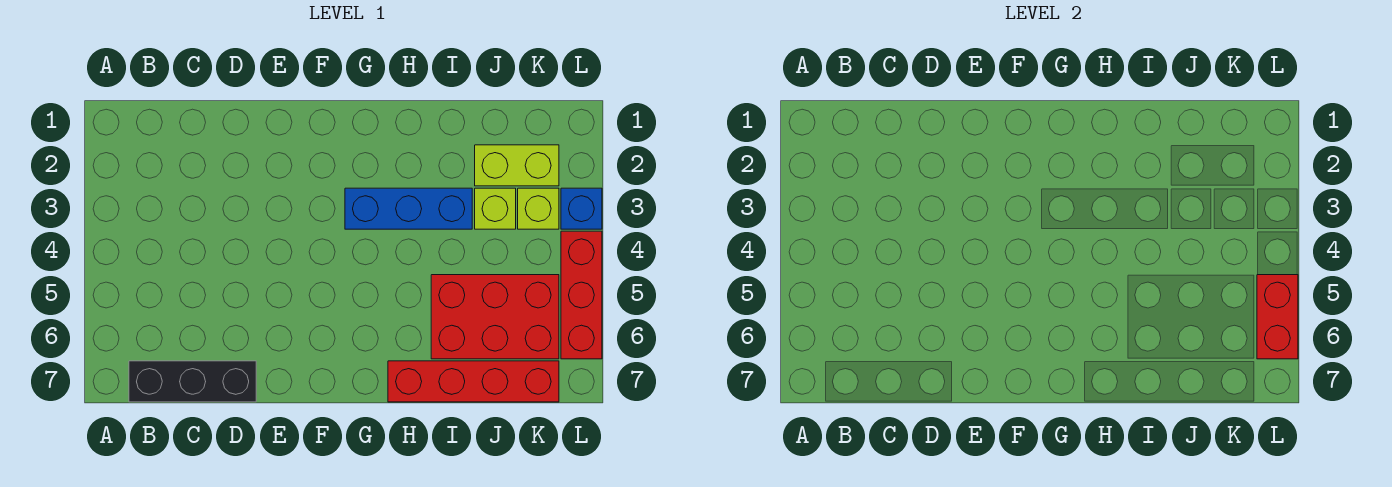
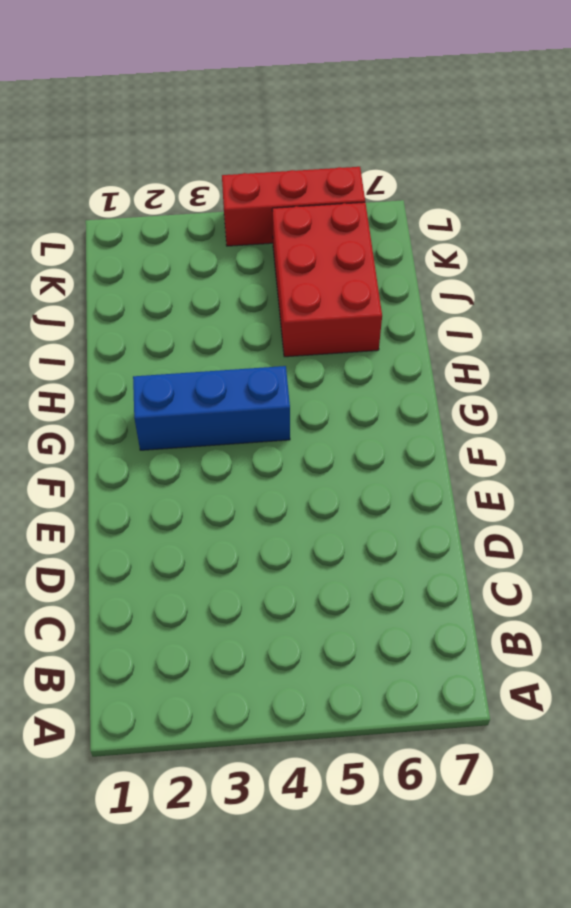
blue brick G2:G4 level 1 -> blue brick G3:I3 level 1
none -> black brick B7:D7 level 1
none -> red brick H7:K7 level 1

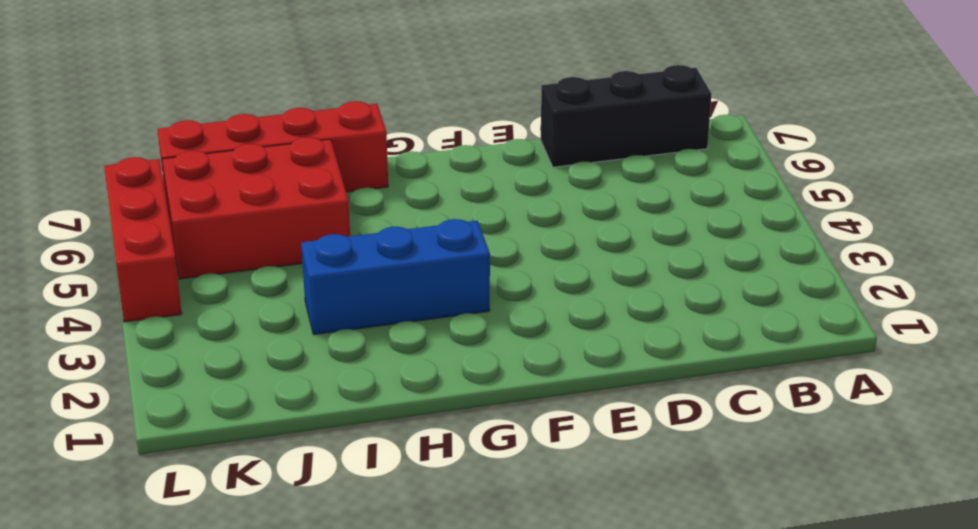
none -> lime brick J2:K2 level 1
none -> lime brick J3 level 1

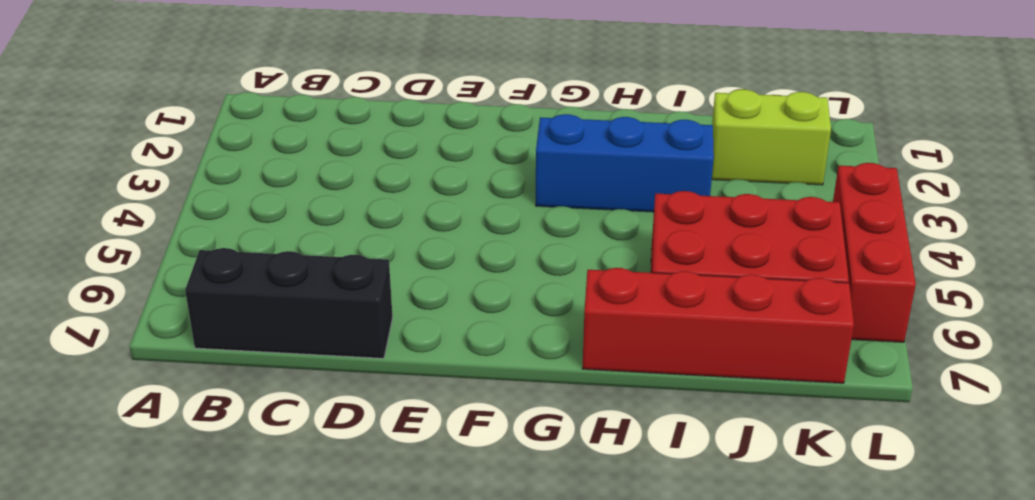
none -> lime brick J3 level 1
none -> lime brick K3 level 1

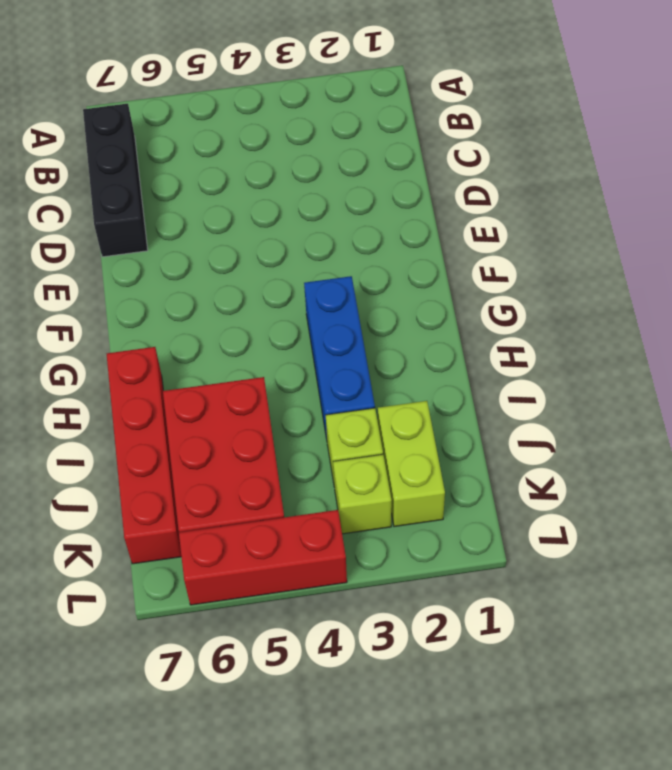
none -> blue brick L3 level 1
none -> red brick L5:L6 level 2

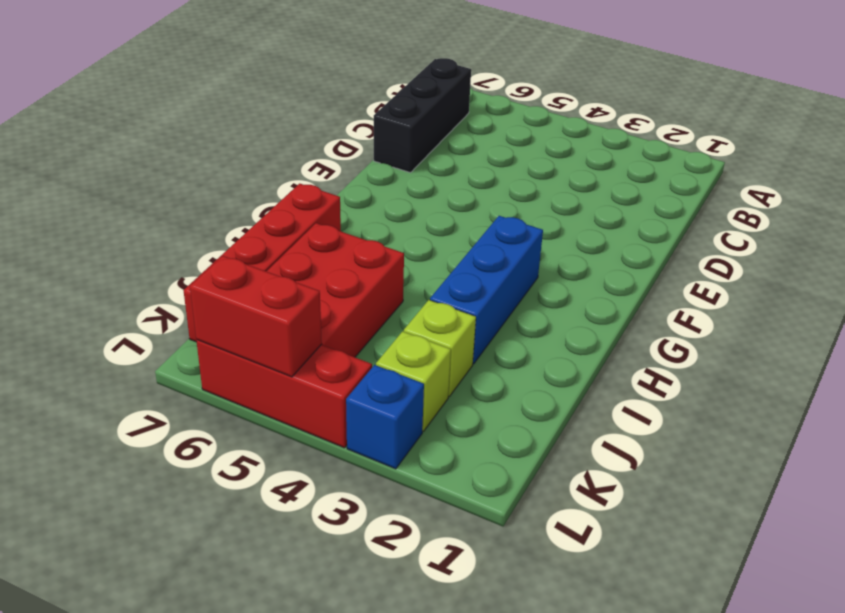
none -> lime brick J2:K2 level 1

